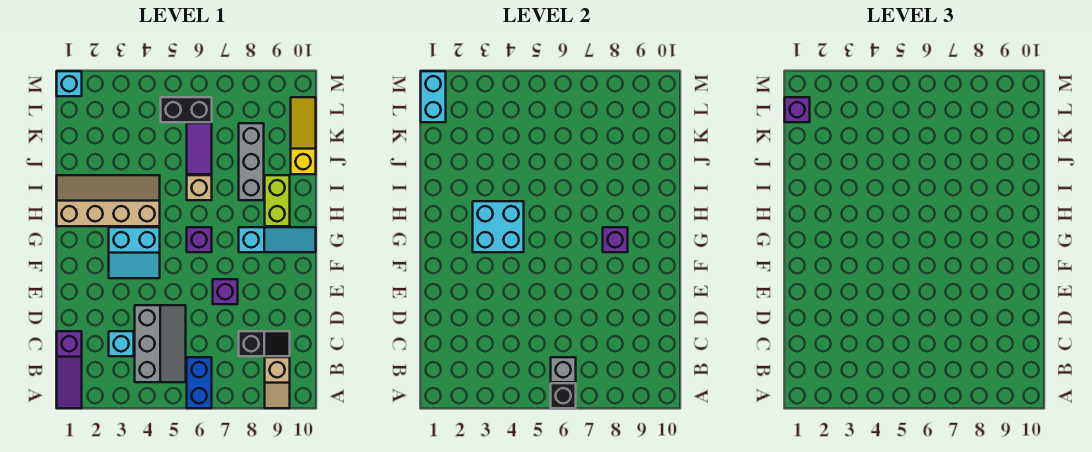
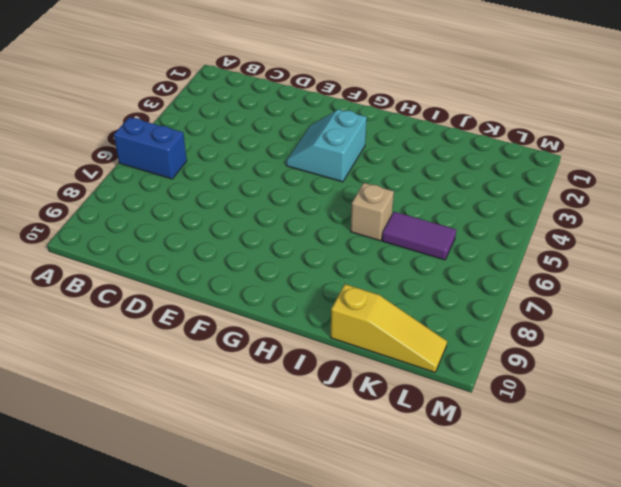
none -> purple slope A1:C1 level 1 top C
none -> tan slope A9:B9 level 1 top B
none -> grey slope B4:D5 level 1 top 4

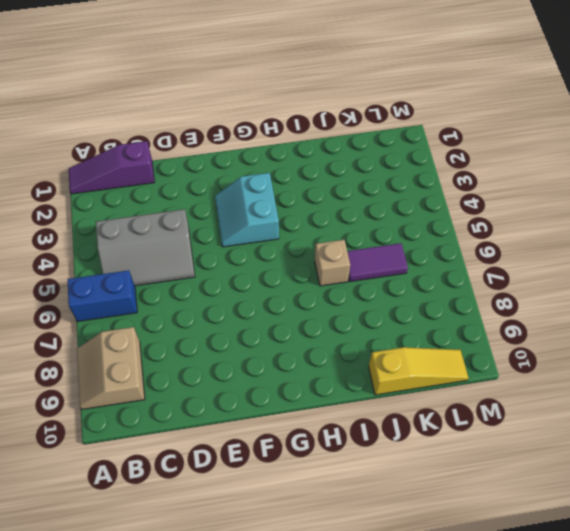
tan slope A8:B9 level 1 top B -> tan slope A9:B9 level 1 top B
none -> cyan brick C3 level 1
none -> black slope C8:C9 level 1 top 8
none -> purple brick E7 level 1

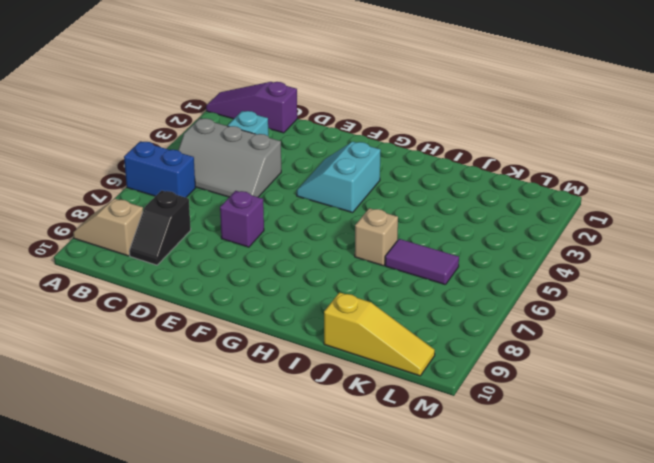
none -> purple brick G6 level 1
none -> cyan slope G8:G10 level 1 top 8
none -> tan slope H1:I4 level 1 top H

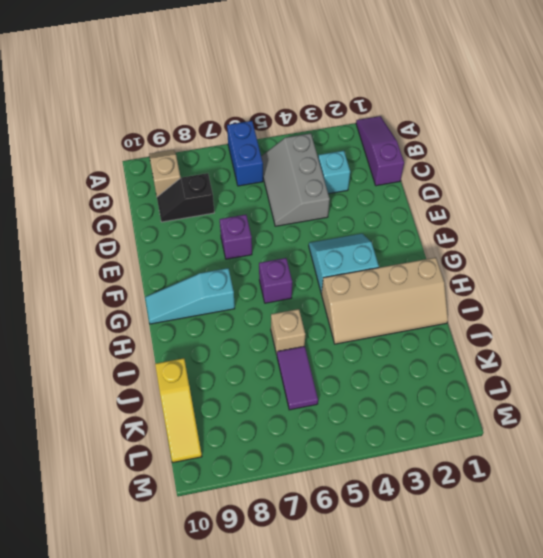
none -> lime brick H9:I9 level 1
none -> grey brick I8:K8 level 1
none -> black brick L5:L6 level 1

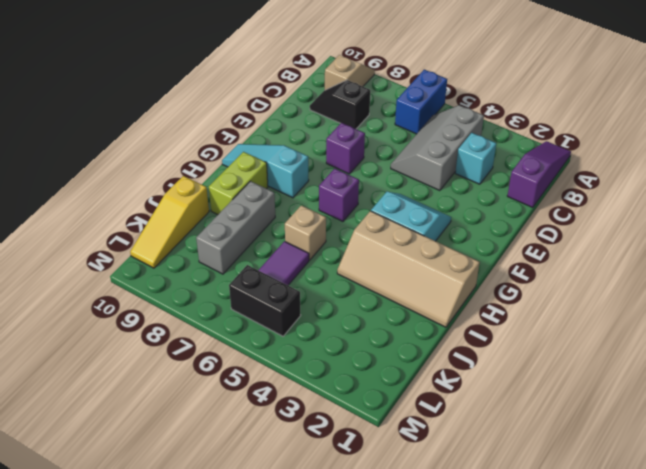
none -> cyan brick M1 level 1
none -> black brick A6 level 2
none -> grey brick B6 level 2

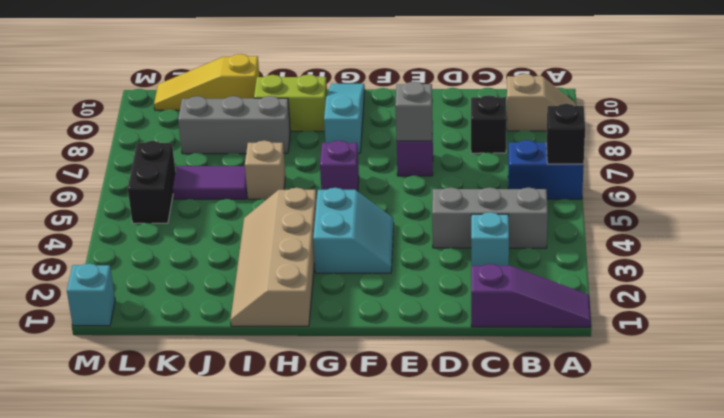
grey brick E7 level 2 -> grey brick B6 level 2
none -> cyan brick G3:H4 level 2
none -> purple brick G8 level 2
none -> cyan brick L1:M1 level 2

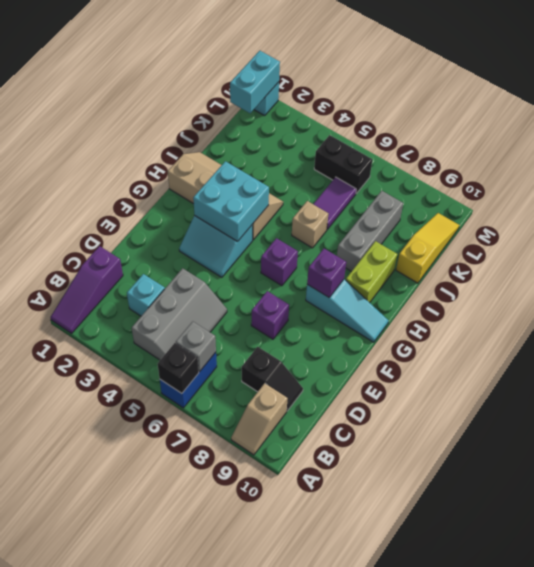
none -> purple brick L1 level 3

